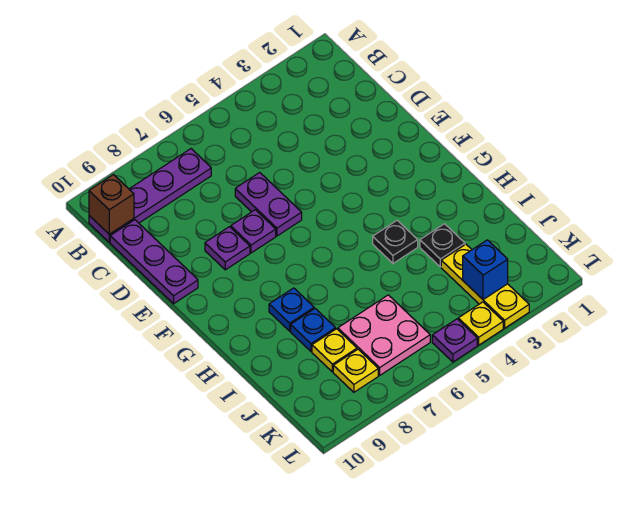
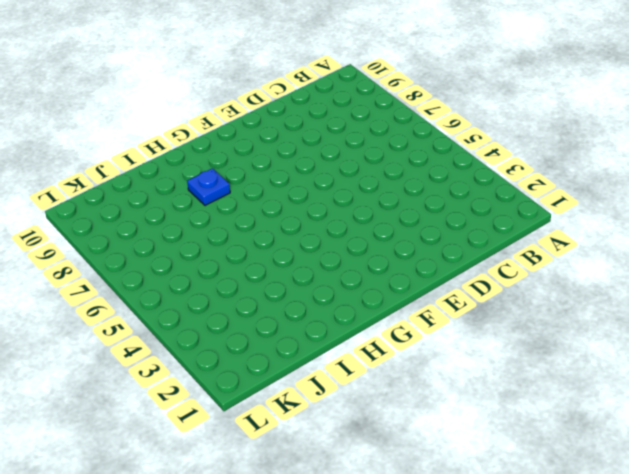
none -> purple plate B7:B10 level 1
none -> purple plate C10:E10 level 1
none -> purple plate D6:E6 level 1

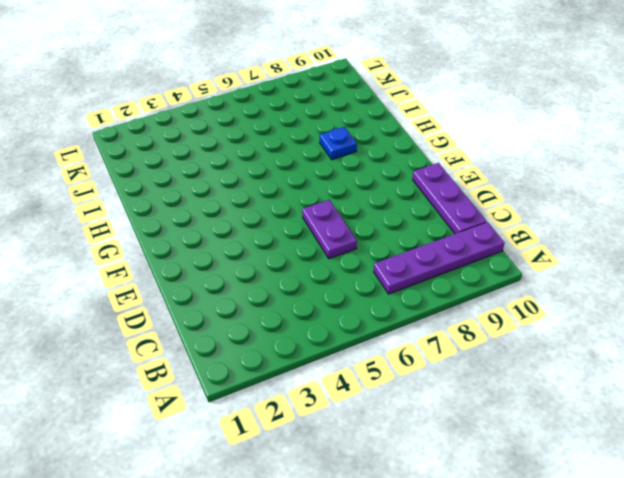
none -> purple plate E7 level 1
none -> purple plate E8 level 1
none -> black plate H4 level 1

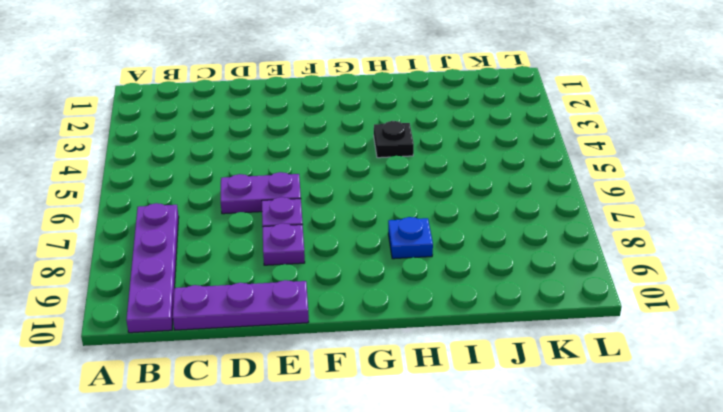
none -> black plate I3 level 1
none -> blue plate I8 level 1
none -> yellow plate J3:L3 level 1

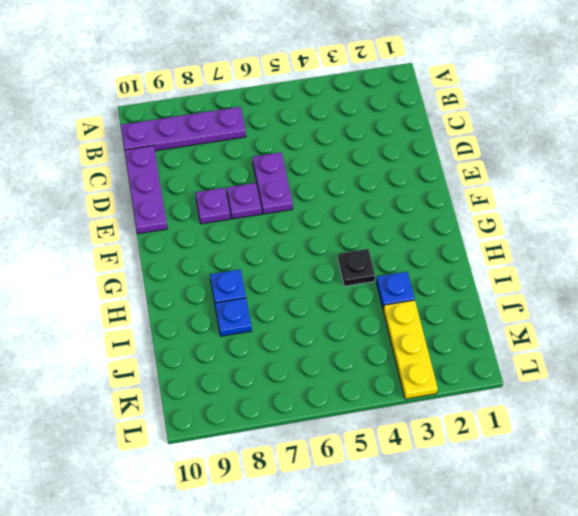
blue plate I3 level 1 -> black plate I3 level 1
none -> pink plate J6:K7 level 1
none -> yellow plate J8 level 1
none -> yellow plate K8 level 1

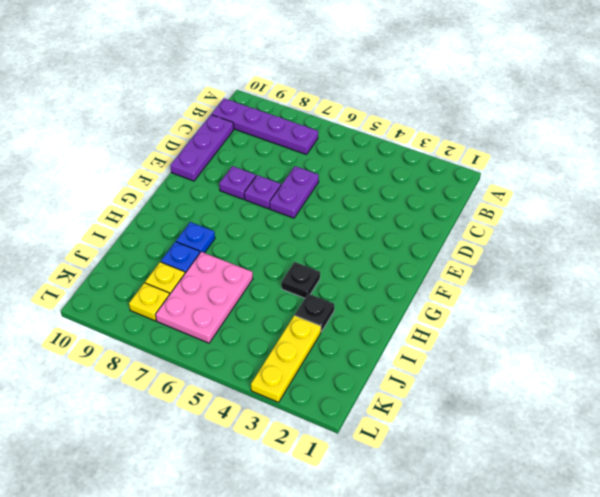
pink plate I6:K7 level 1 -> pink plate J6:K7 level 1
none -> yellow plate L4 level 1
none -> purple plate L5 level 1
none -> brown brick B10 level 2

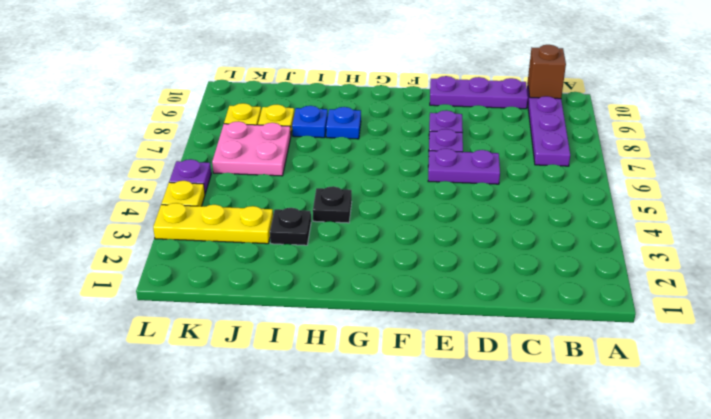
none -> blue brick K3 level 2

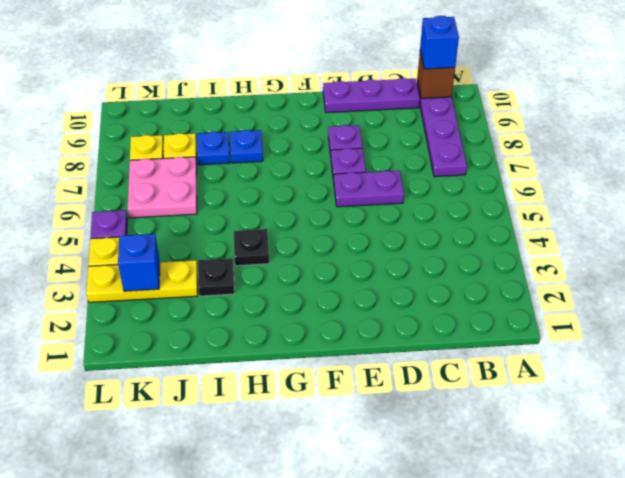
blue brick B10 level 3 -> none

